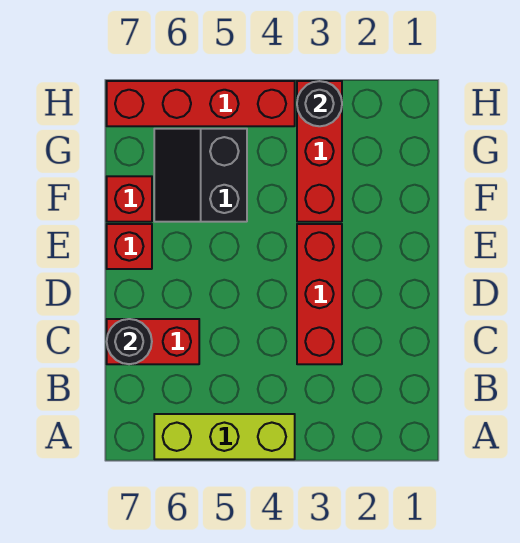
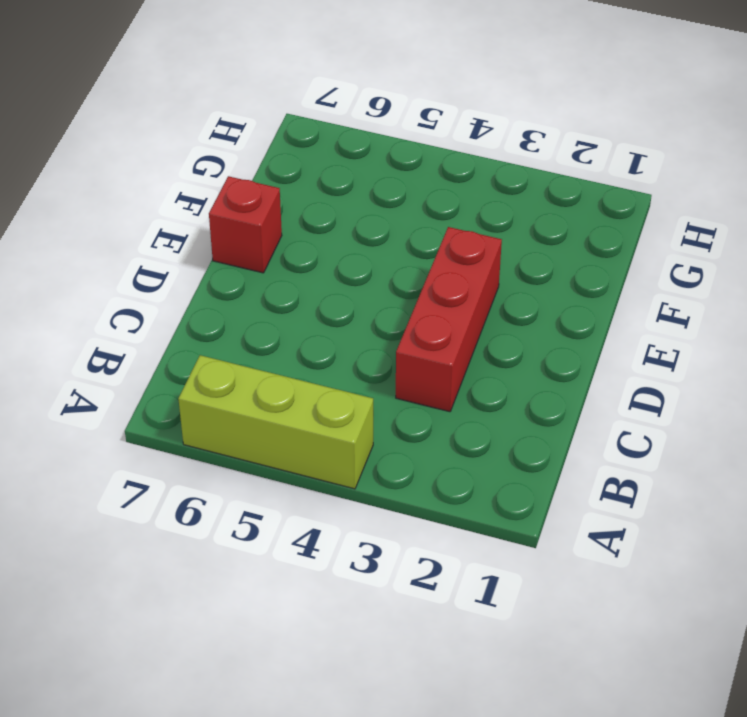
none -> red brick C6:C7 level 1
none -> red brick F3:H3 level 1

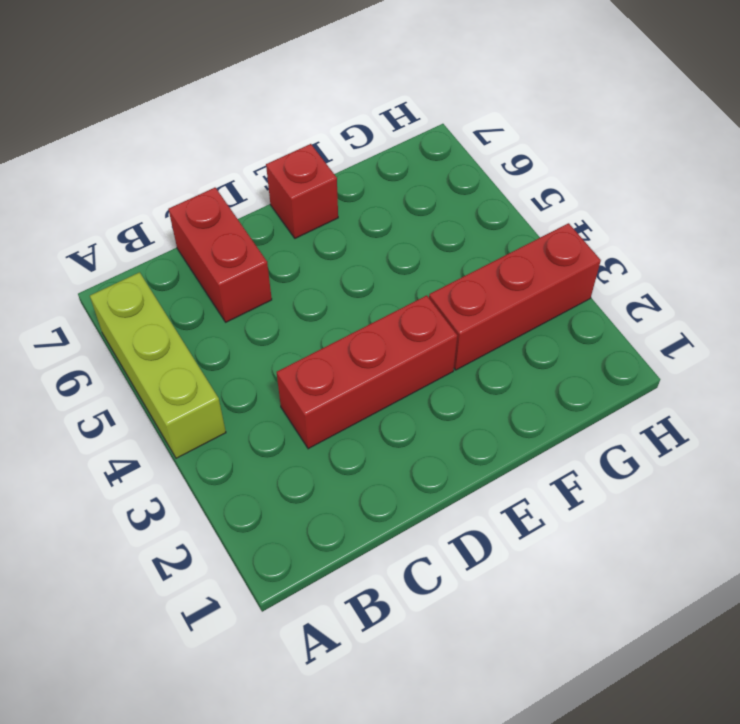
none -> black slope F5:G6 level 1 top 5
none -> red brick F7 level 1

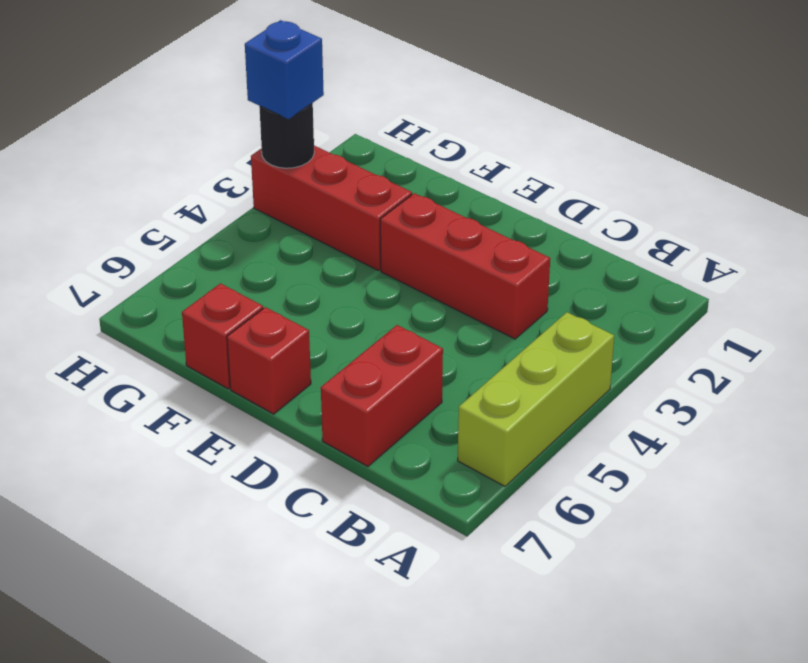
blue brick H3 level 3 -> none
none -> black slope F5:G6 level 1 top 5
none -> red brick H4:H7 level 1

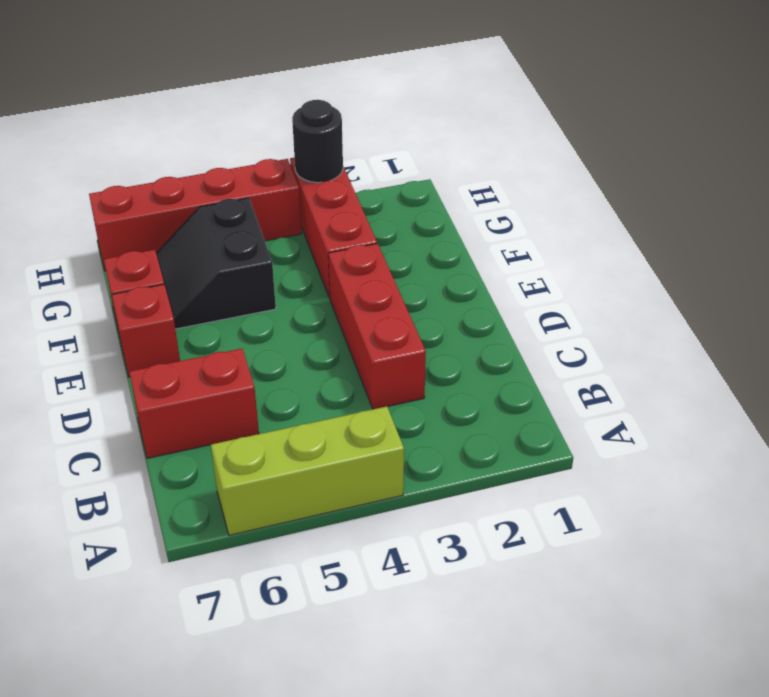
none -> black round brick C7 level 2

